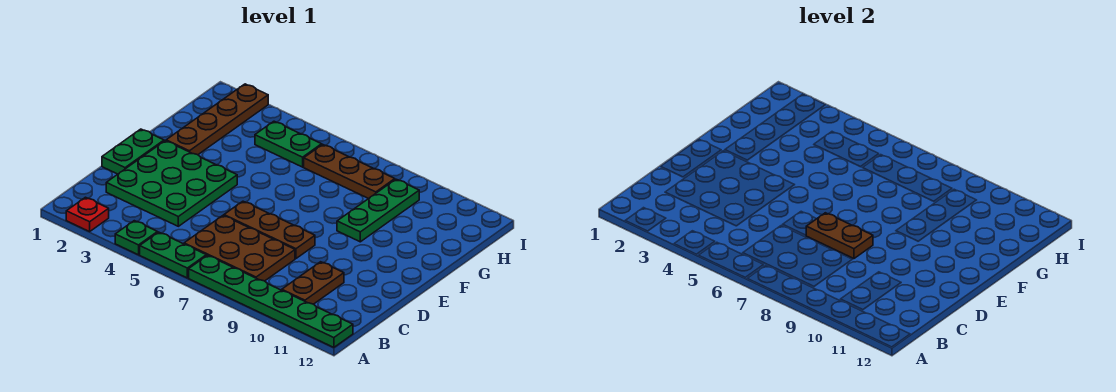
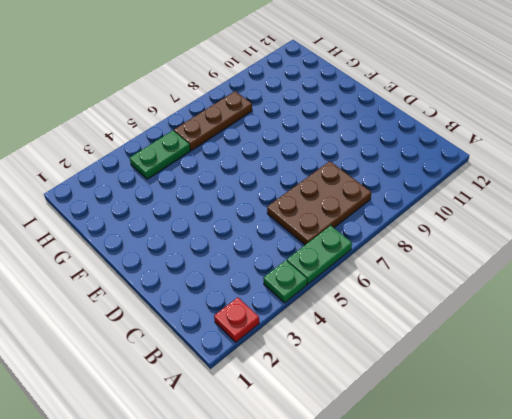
none -> green plate A7:A12 level 1
none -> brown plate B10:C10 level 1
none -> green plate C2:E4 level 1

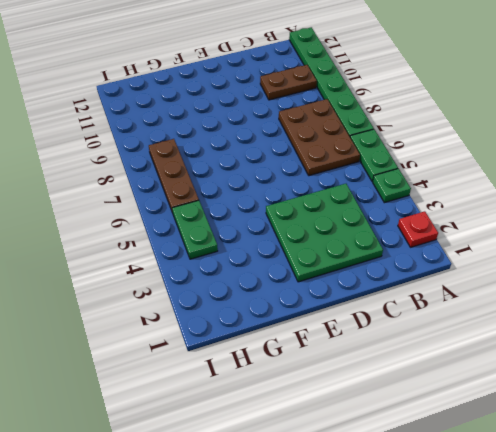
none -> green plate D1:E1 level 1
none -> brown plate D6:D8 level 1
none -> brown plate F2:I2 level 1

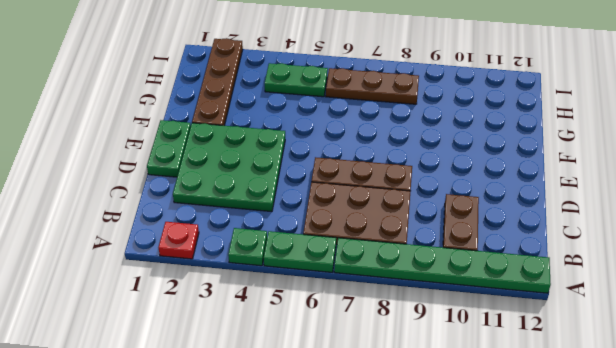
none -> green plate F9:H9 level 1
none -> brown plate D7:D8 level 2

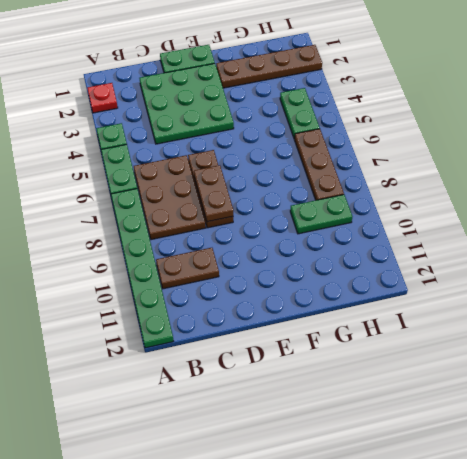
green plate G9:H9 level 1 -> green plate F9:H9 level 1

